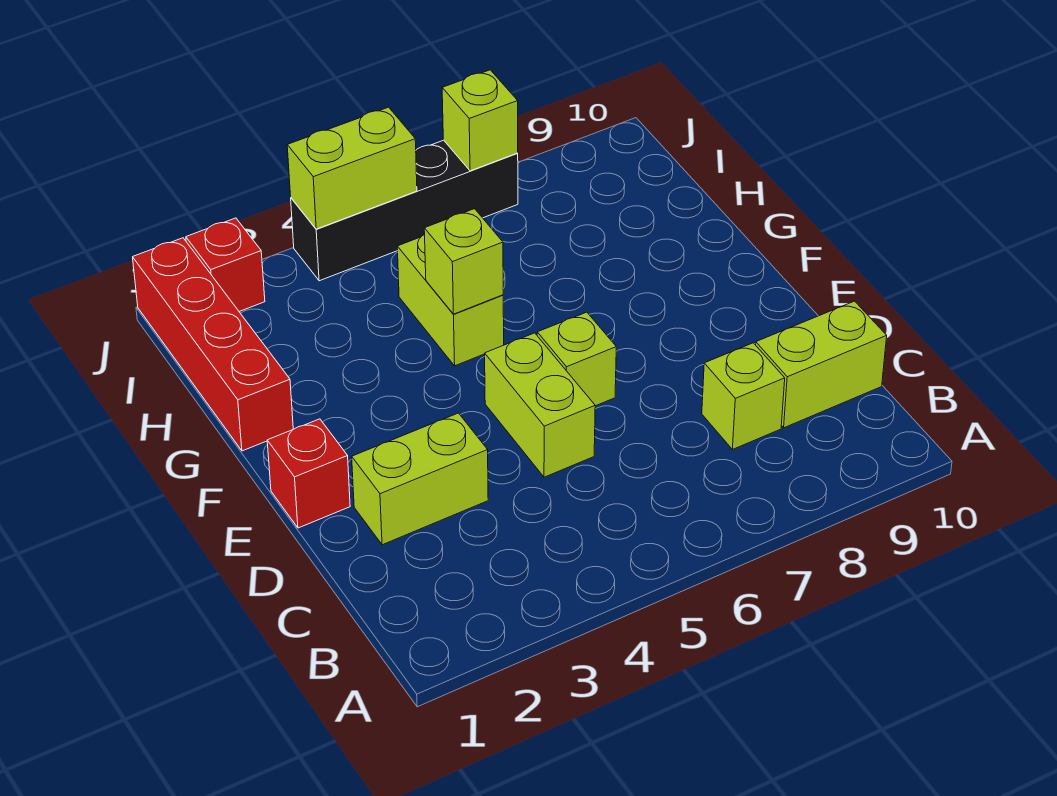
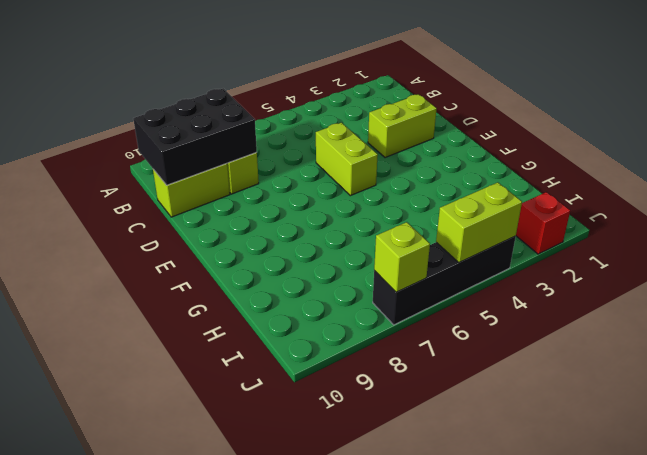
black brick B8:C10 level 2 -> none
none -> red brick E1 level 1
none -> lime brick E6 level 1
none -> red brick G1:J1 level 1

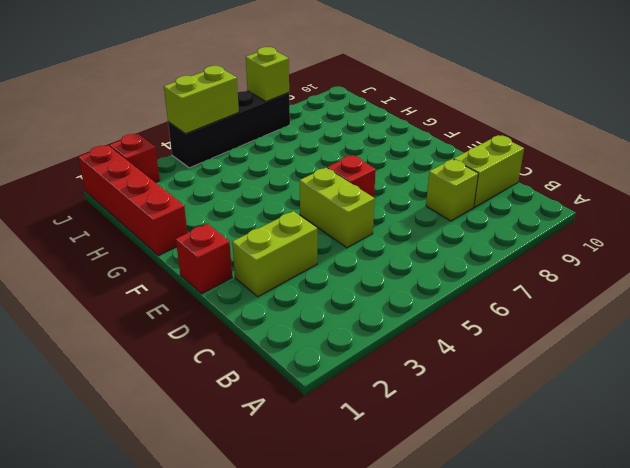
red brick E6 level 1 -> lime brick E6 level 1
none -> lime brick G5:H5 level 1
none -> lime brick G5 level 2

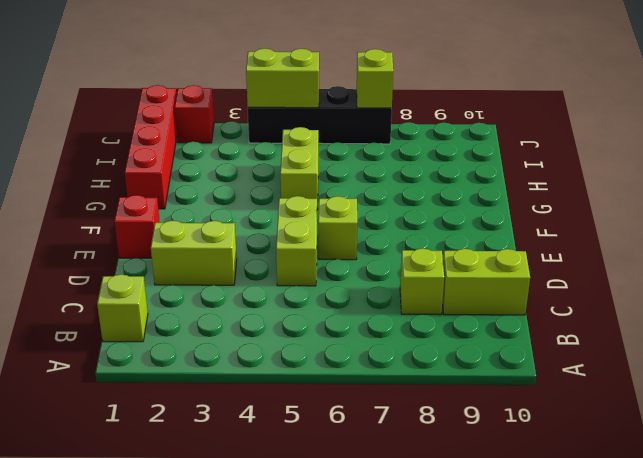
lime brick B1 level 1 -> lime brick G5 level 2

